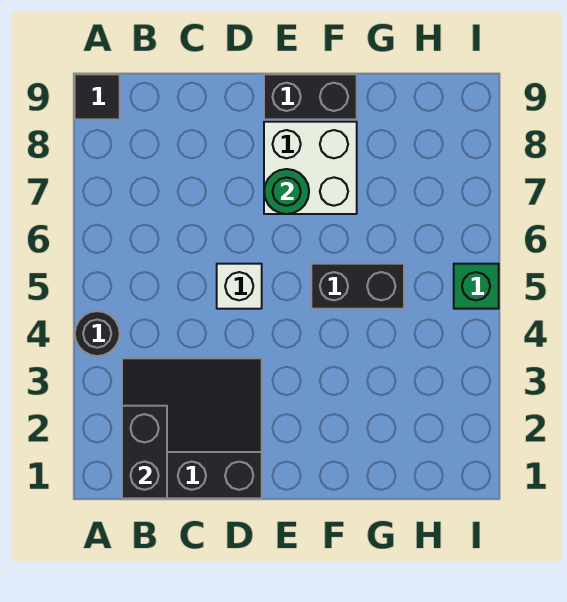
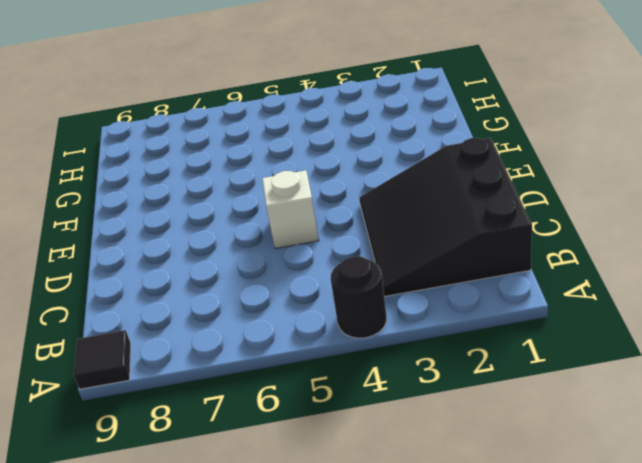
none -> white brick E7:F8 level 1
none -> black brick E9:F9 level 1

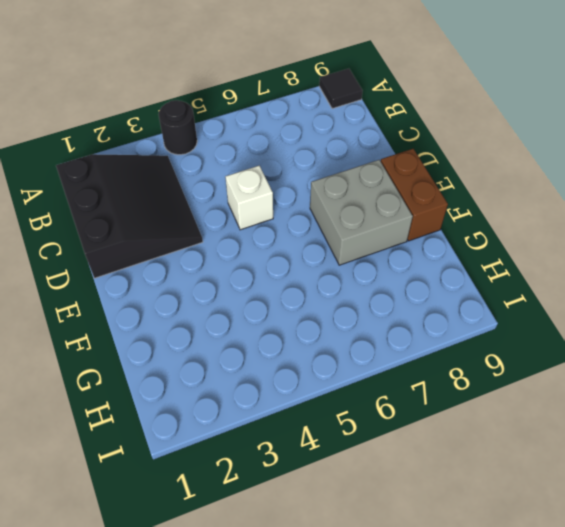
grey brick E7:F8 level 1 -> white brick E7:F8 level 1
brown brick E9:F9 level 1 -> black brick E9:F9 level 1
none -> black brick F5:G5 level 1
none -> green brick I5 level 1

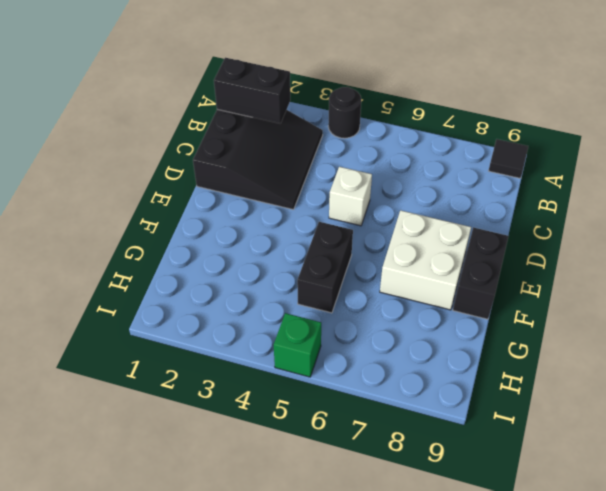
none -> green round brick E7 level 2

